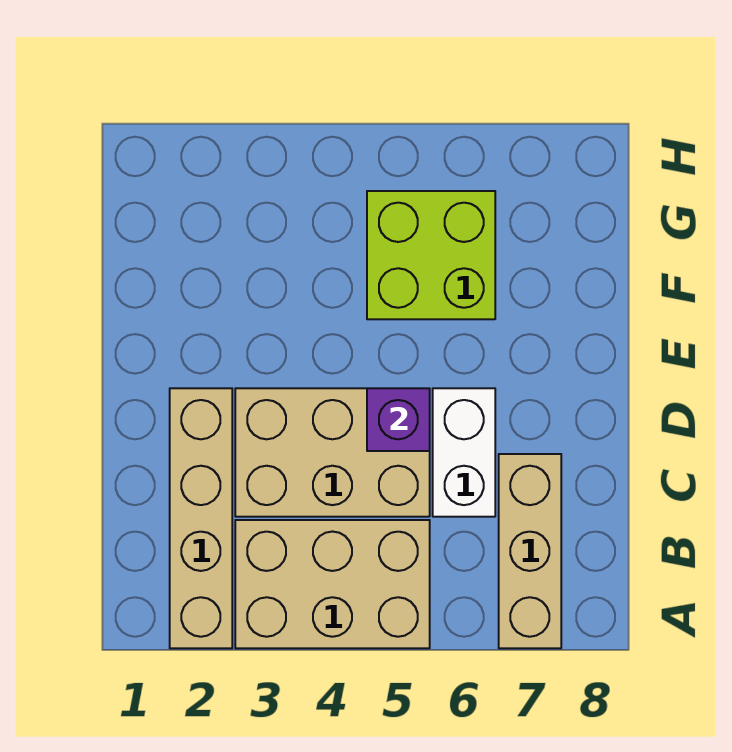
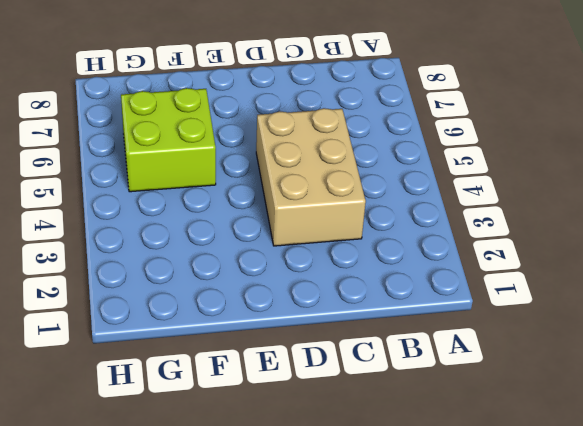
none -> tan brick A2:D2 level 1
none -> tan brick A3:B5 level 1

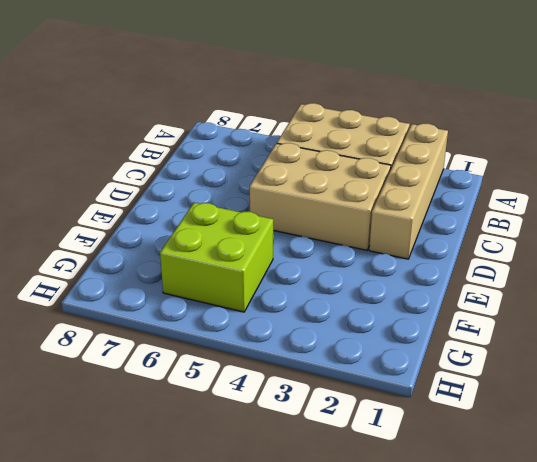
none -> tan brick A7:C7 level 1
none -> white brick C6:D6 level 1

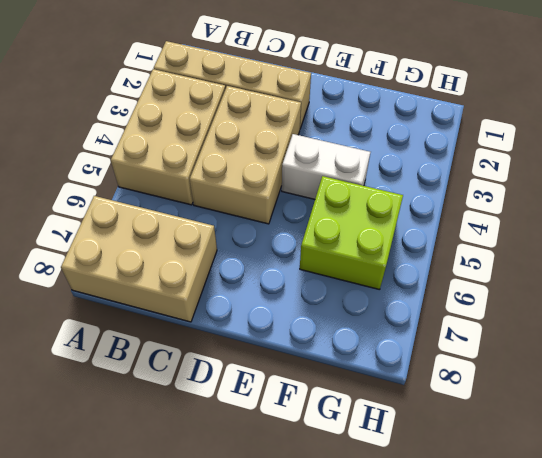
tan brick A7:C8 level 1 -> tan brick A7:C7 level 1
white brick E4:F4 level 1 -> white brick C6:D6 level 1
none -> purple brick D5 level 2

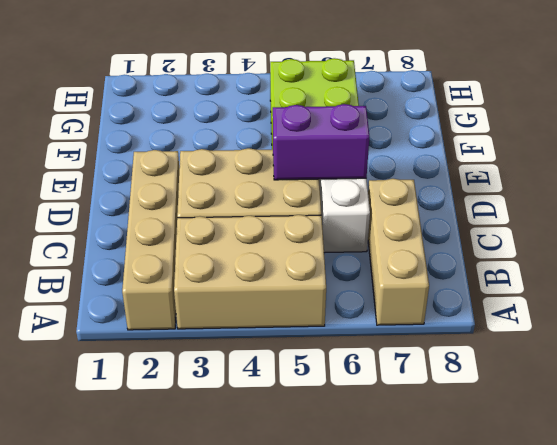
purple brick D5:D6 level 2 -> purple brick D5 level 2

